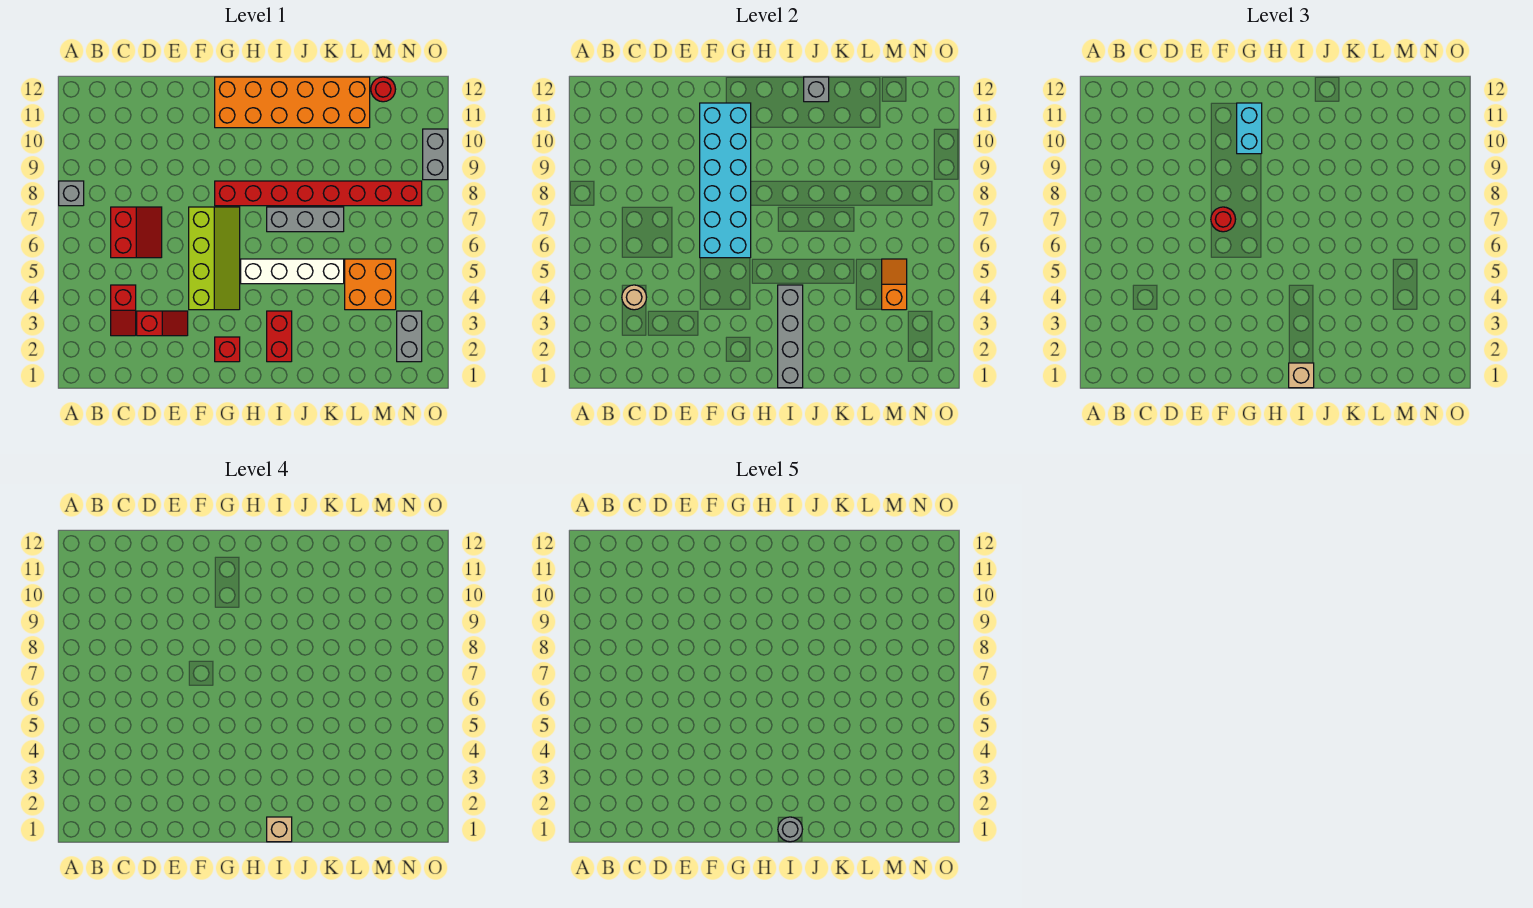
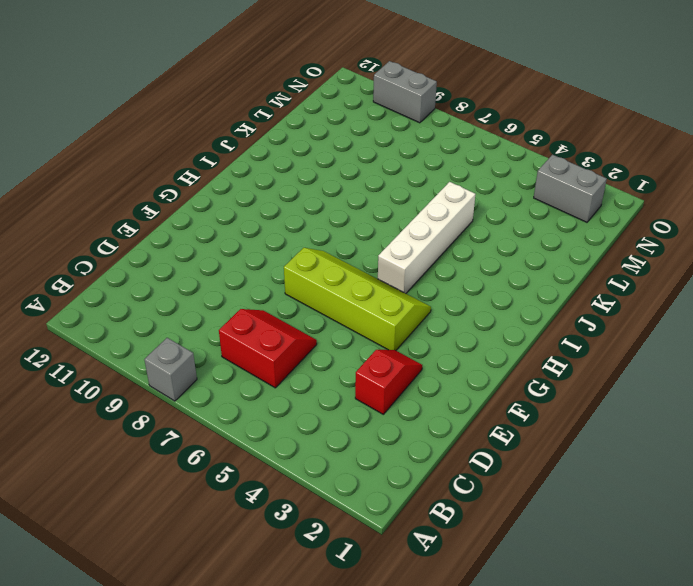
none -> red slope C3:C4 level 1 top 4
none -> red brick G2 level 1
none -> red brick G8:N8 level 1

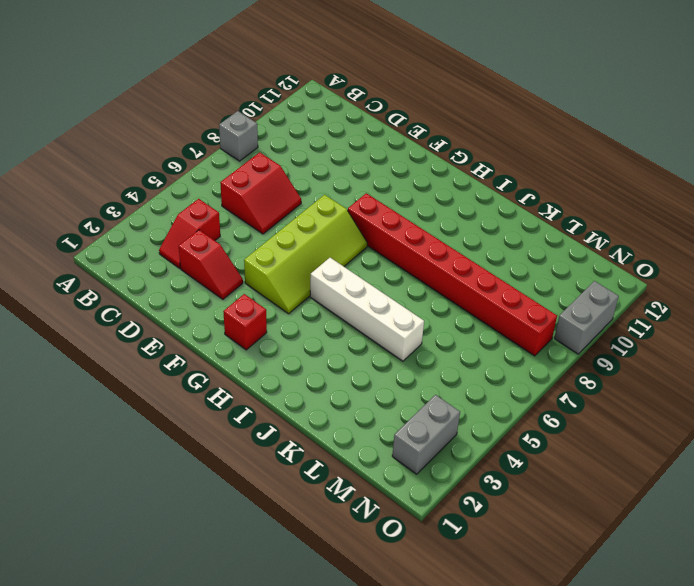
none -> orange brick G11:L12 level 1
none -> red brick I2:I3 level 1
none -> grey brick I7:K7 level 1

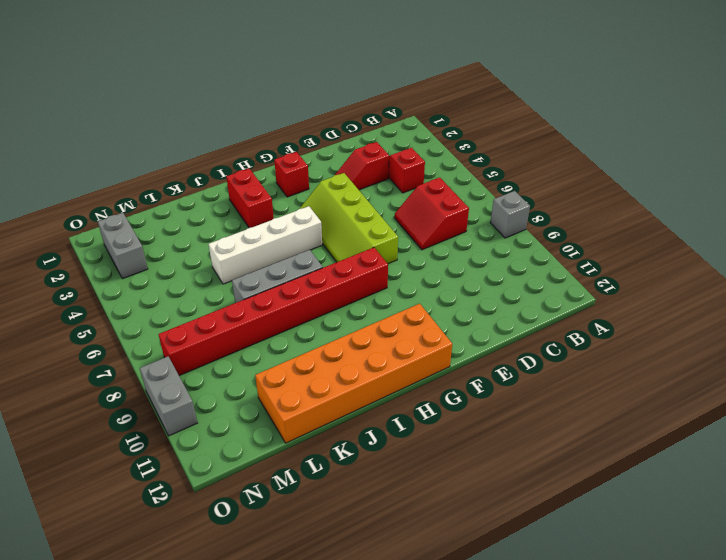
none -> orange brick L4:M5 level 1
none -> red round brick M12 level 1
none -> tan round brick C4 level 2

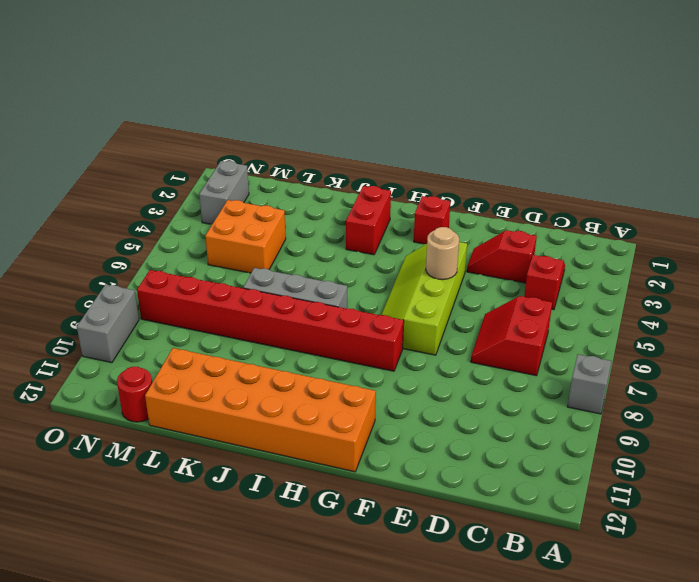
tan round brick F5 level 2 -> tan round brick C4 level 2
none -> white brick H5:K5 level 1
none -> cyan brick F6:G11 level 2
none -> grey brick I1:I4 level 2

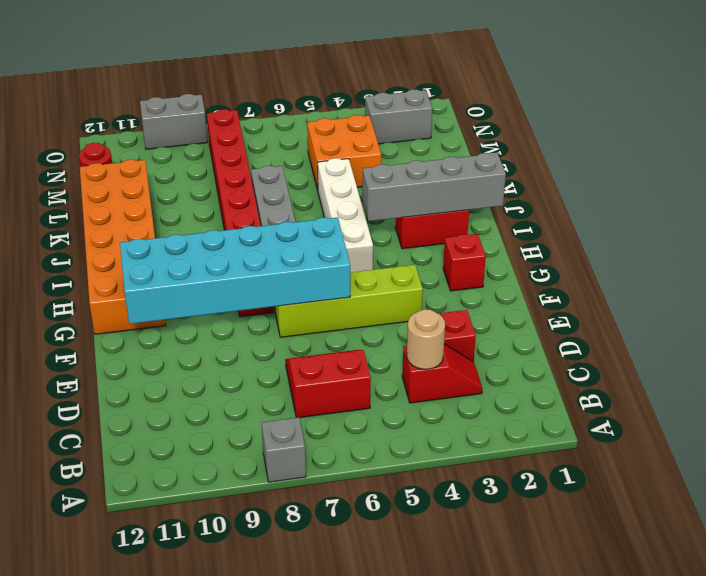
none -> grey brick J12 level 2
none -> orange slope M4:M5 level 2 top 4
none -> red round brick F7 level 3

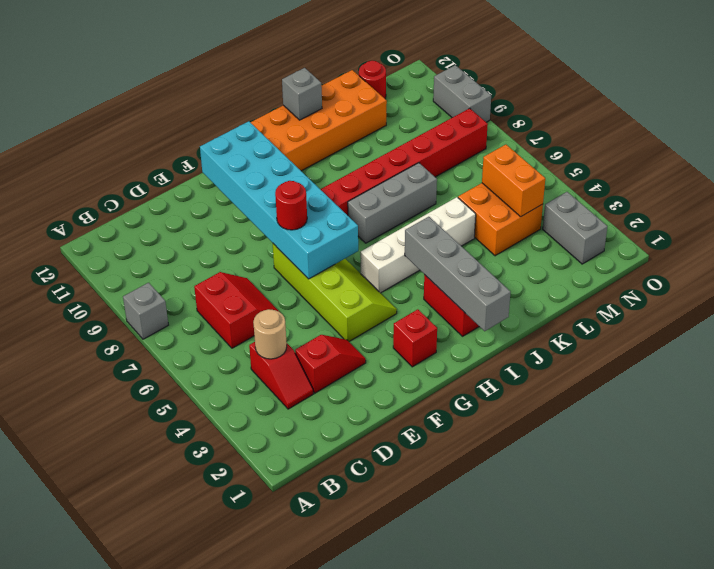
orange brick M4:M5 level 2 -> orange slope M4:M5 level 2 top 4
none -> cyan brick G10:G11 level 3
none -> tan brick I1 level 3
none -> tan brick I1 level 4

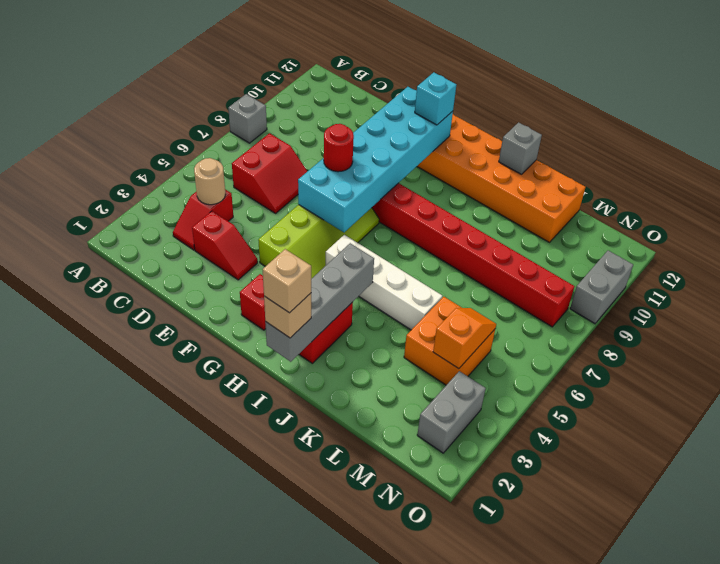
cyan brick G11 level 3 -> cyan brick G10:G11 level 3
none -> grey brick I7:K7 level 1
none -> red round brick M12 level 1
none -> grey round brick I1 level 5

